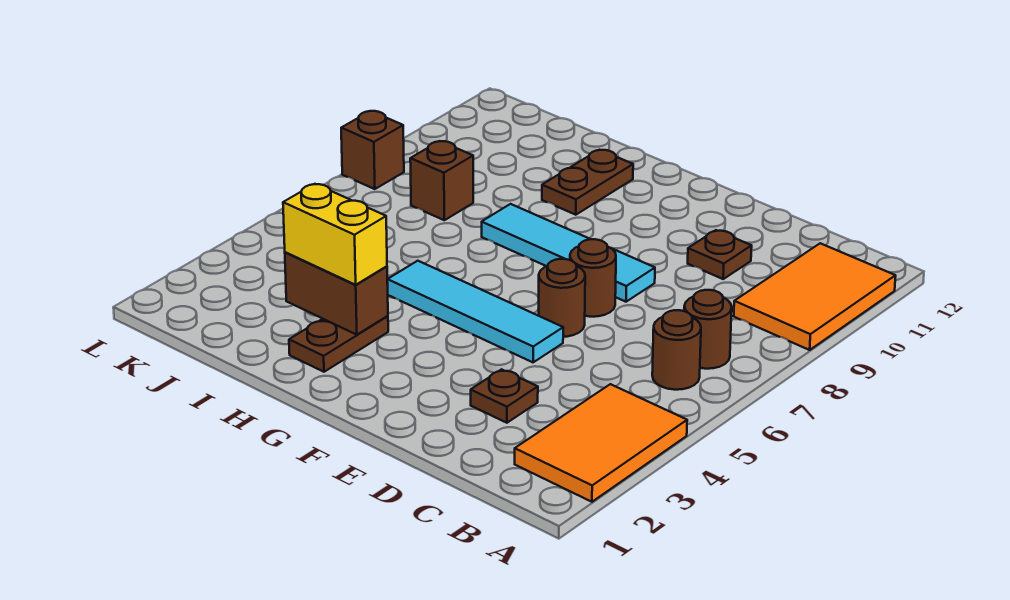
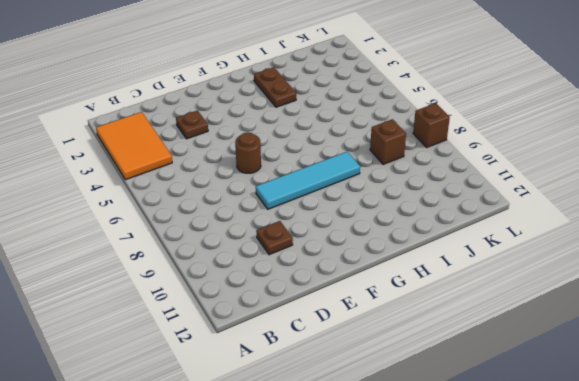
none -> orange tile A9:B11 level 1
none -> brown round brick B6 level 1
none -> brown round brick B7 level 1

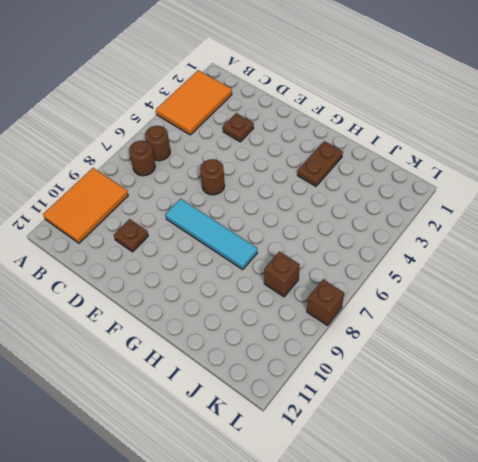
none -> cyan tile E5:H5 level 1
none -> brown round brick E7 level 1
none -> brown plate H10:H11 level 1

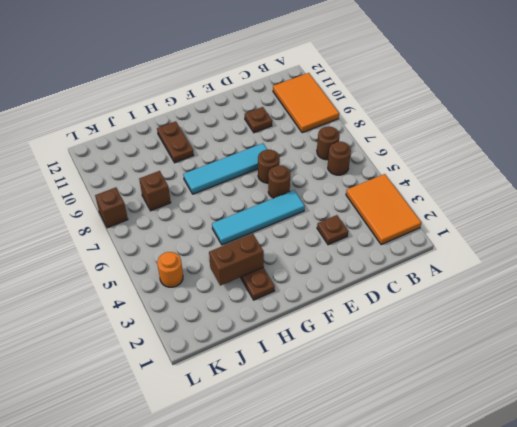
orange round brick K4 level 1 -> none
none -> yellow brick H3:I3 level 3

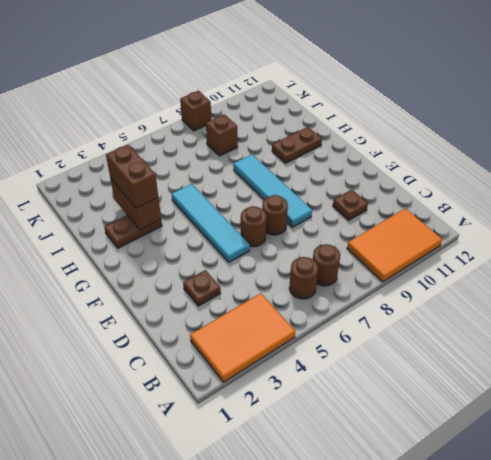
brown brick H3:I3 level 3 -> yellow brick H3:I3 level 3

